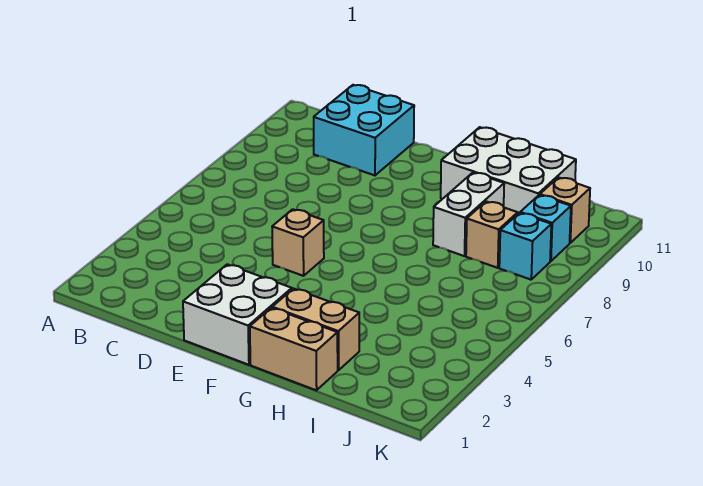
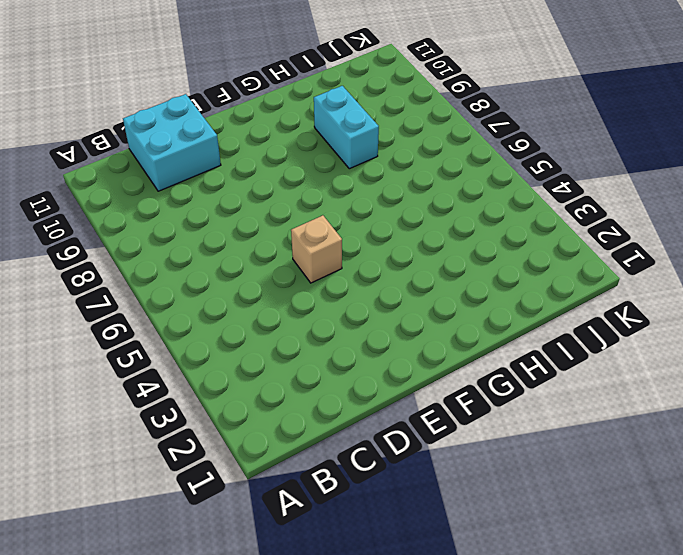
cyan brick H8:H9 level 1 -> white brick H8:H9 level 1
none -> white brick E1:F2 level 1
none -> tan brick G1:H1 level 1

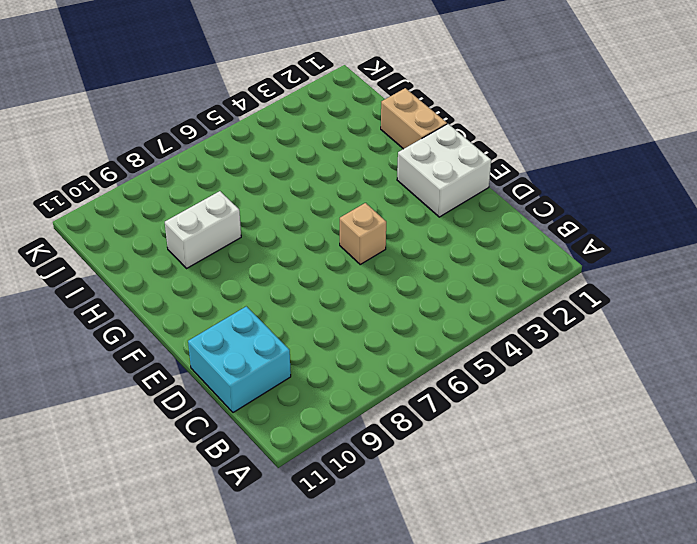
none -> tan brick G2:H2 level 1
none -> white brick G10:I11 level 1

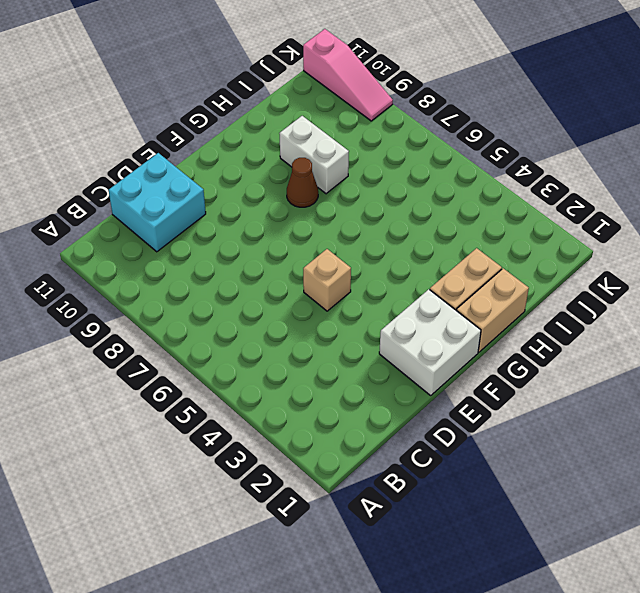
brown cone G8 level 1 -> none
pink slope K9:K11 level 1 top 11 -> none
none -> white brick G10:I11 level 1
none -> tan brick I8 level 1

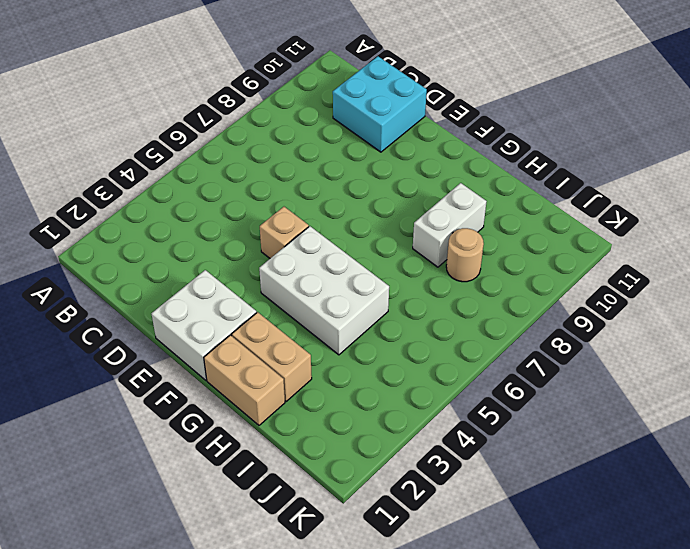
white brick F4:H5 level 1 -> white brick G10:I11 level 1
tan round brick I8 level 1 -> tan brick I8 level 1
none -> cyan brick J8 level 1
none -> cyan brick J9 level 1

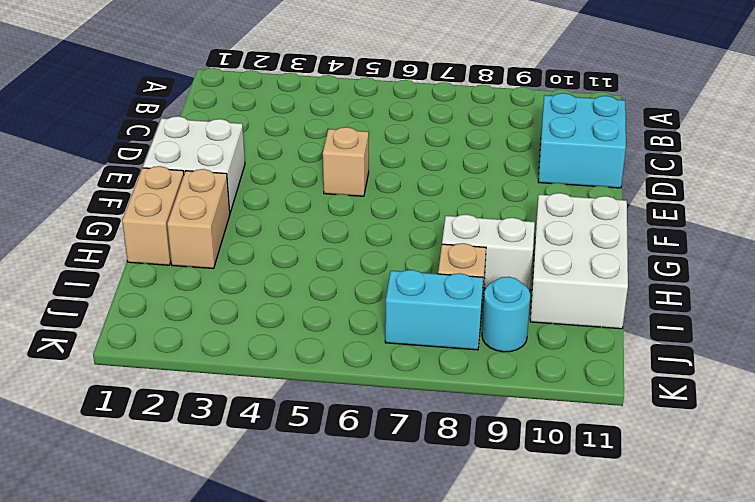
cyan brick J7:J8 level 1 -> cyan brick J8 level 1
cyan round brick J9 level 1 -> cyan brick J9 level 1
none -> tan brick J10 level 1

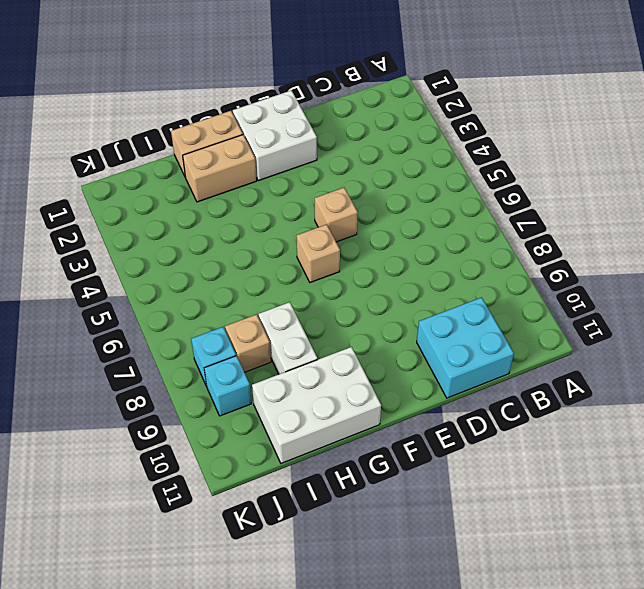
tan brick F6 level 1 -> tan brick J10 level 1

